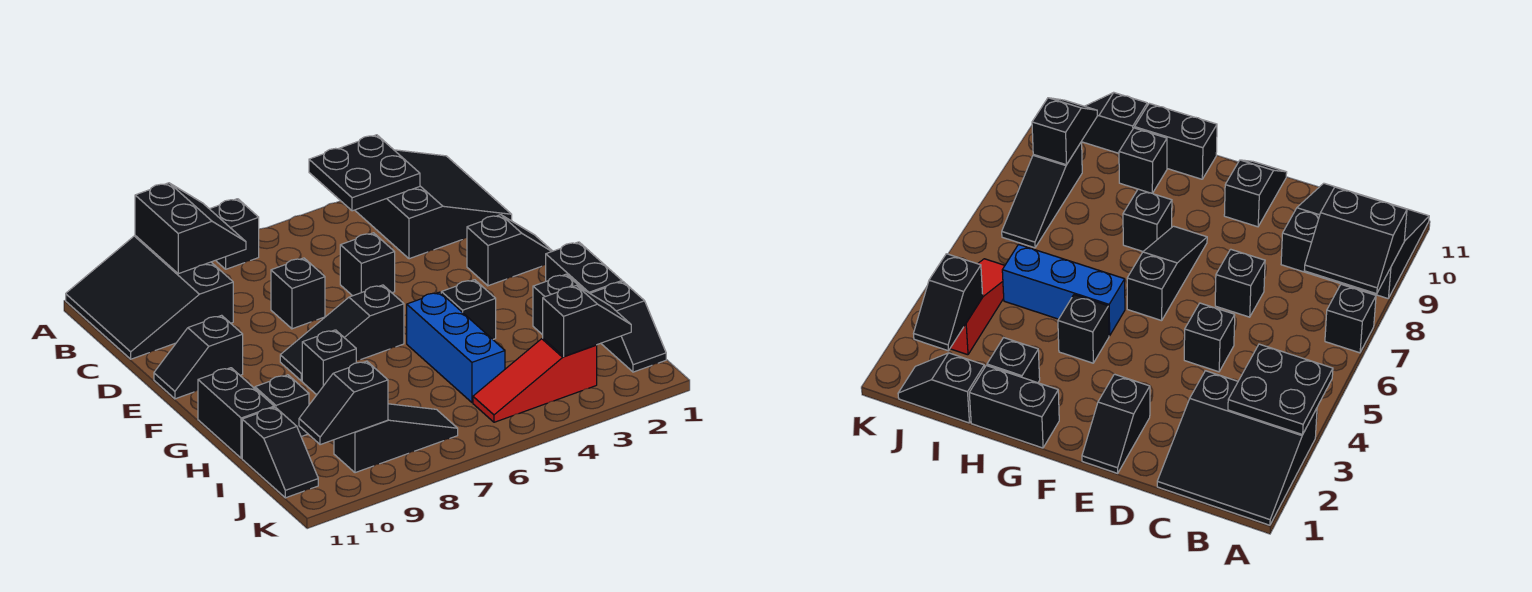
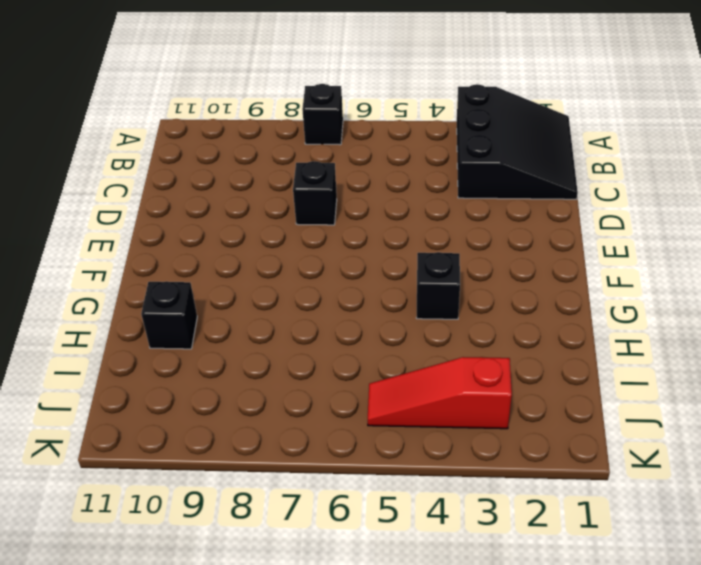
none -> black slope A9:C11 level 1 top 9
none -> black brick D5 level 1
none -> black slope E1:E2 level 1 top 2

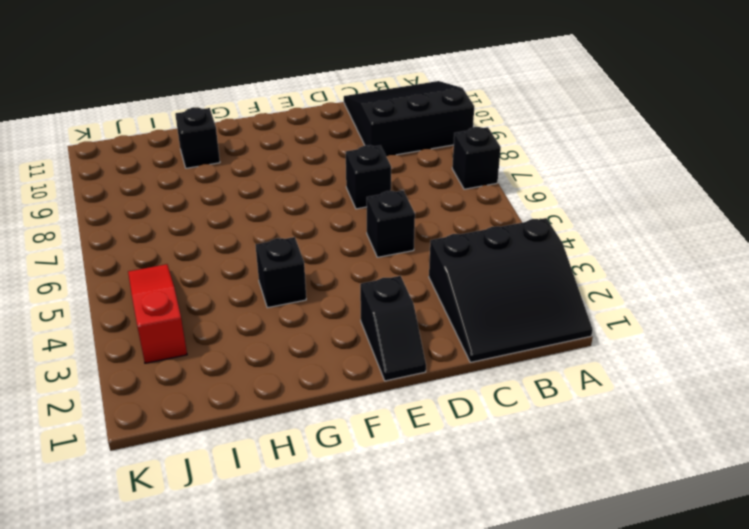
none -> black slope E10:E11 level 1 top 10
none -> black slope F6:F8 level 1 top 6
none -> black brick G1:H1 level 1

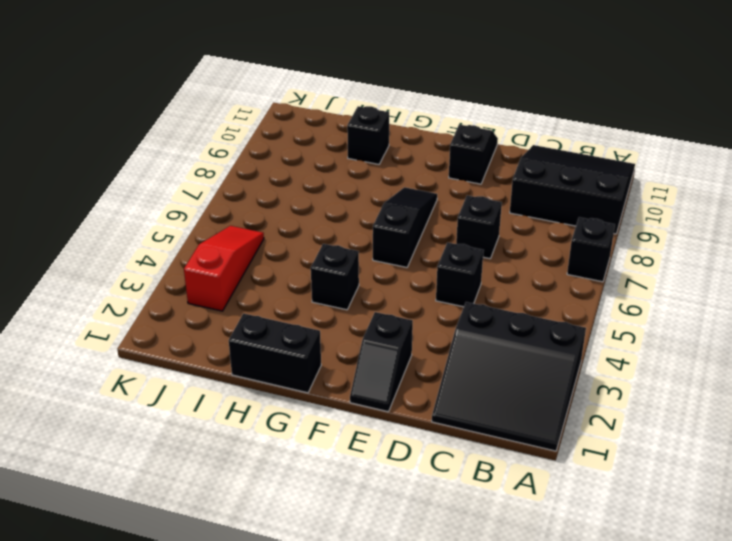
none -> blue brick G5:I5 level 1
none -> black brick G8 level 1
none -> black brick G11:H11 level 1

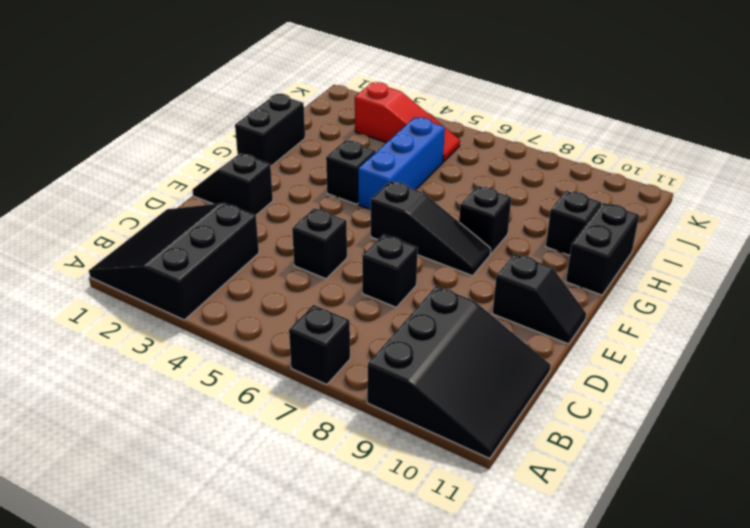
none -> black brick H2 level 1
none -> black slope I1:J1 level 1 top I
none -> black slope I11:J11 level 1 top I

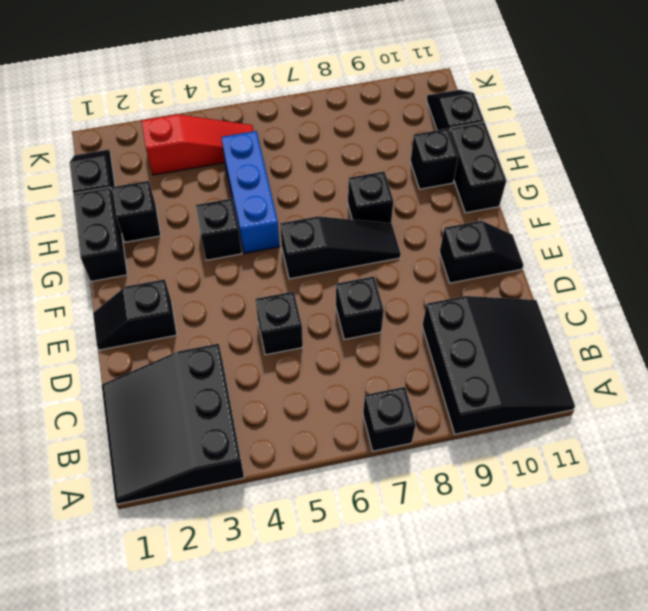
none -> black slope J7:J9 level 1 top 9
none -> black plate A3:B4 level 2
none -> black slope A8:B9 level 2 top 9

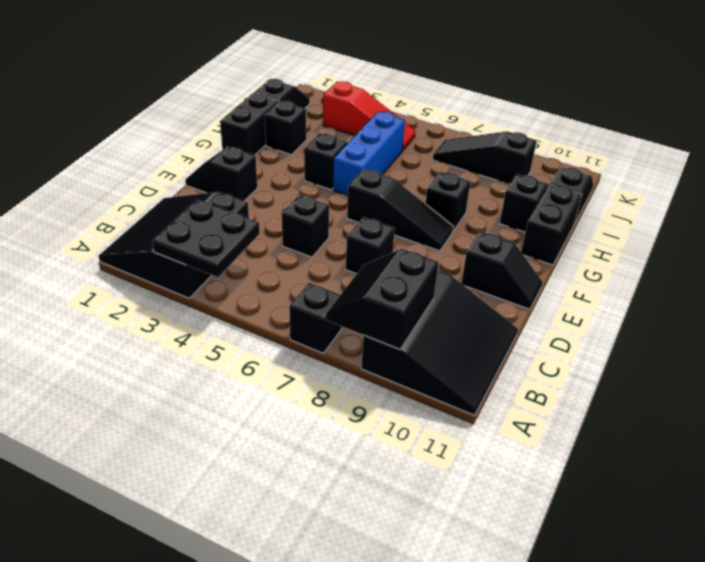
none -> black slope J2:J3 level 2 top 3
none -> black slope J9:J10 level 2 top 9

